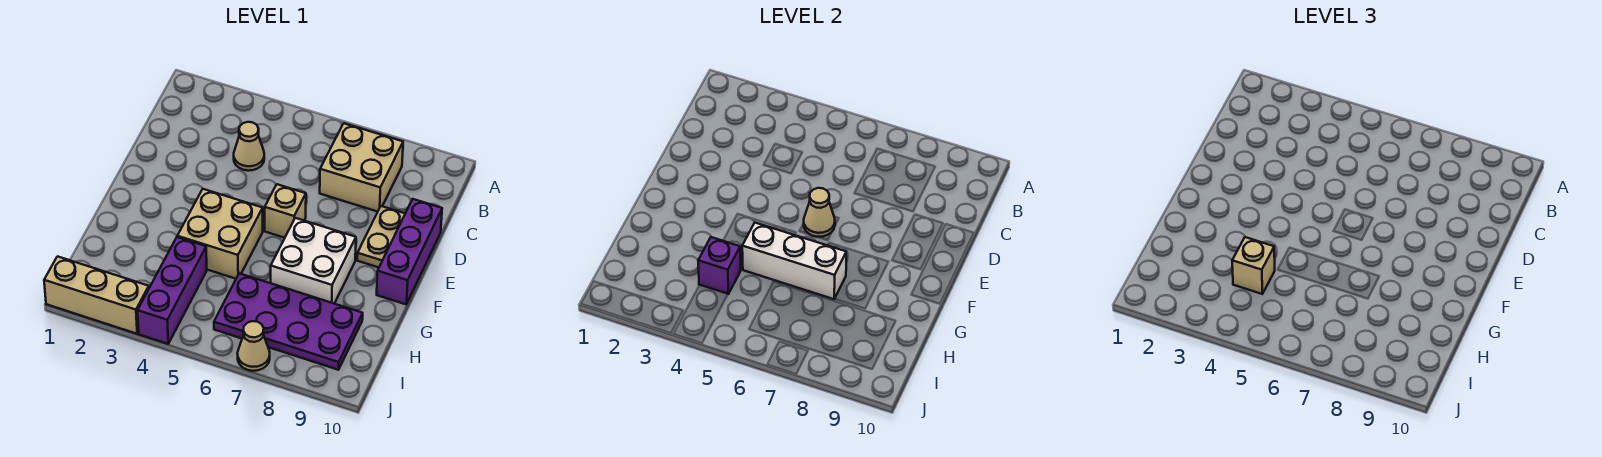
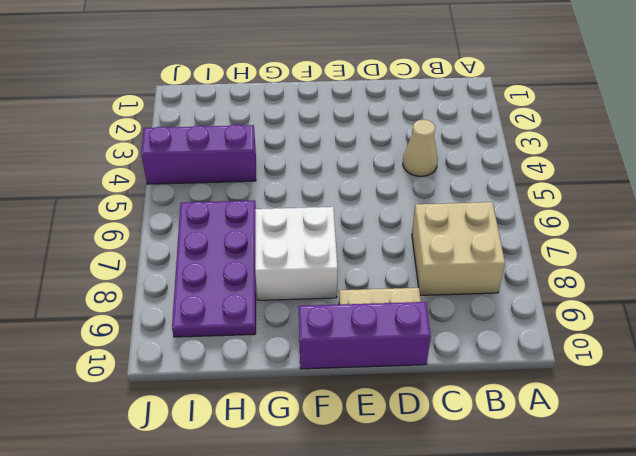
none -> tan brick E6 level 1
none -> tan brick F4:G5 level 1
none -> tan brick J1:J3 level 1

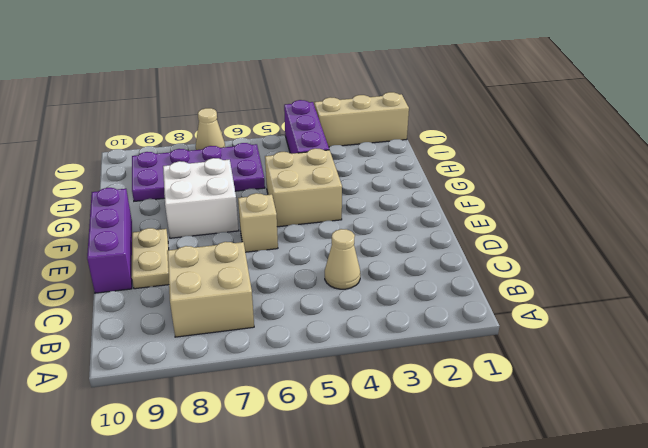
none -> tan cone E6 level 2
none -> white brick G5:G7 level 2
none -> purple brick H4 level 2

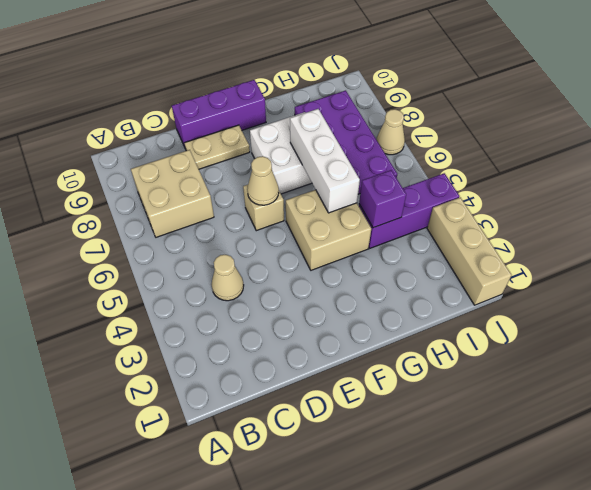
none -> tan brick H4 level 3

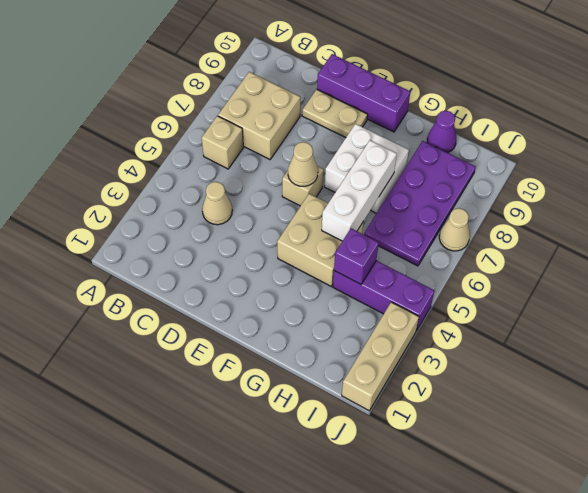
tan brick B6 level 1 -> tan brick H4 level 3
purple cone H10 level 1 -> none

